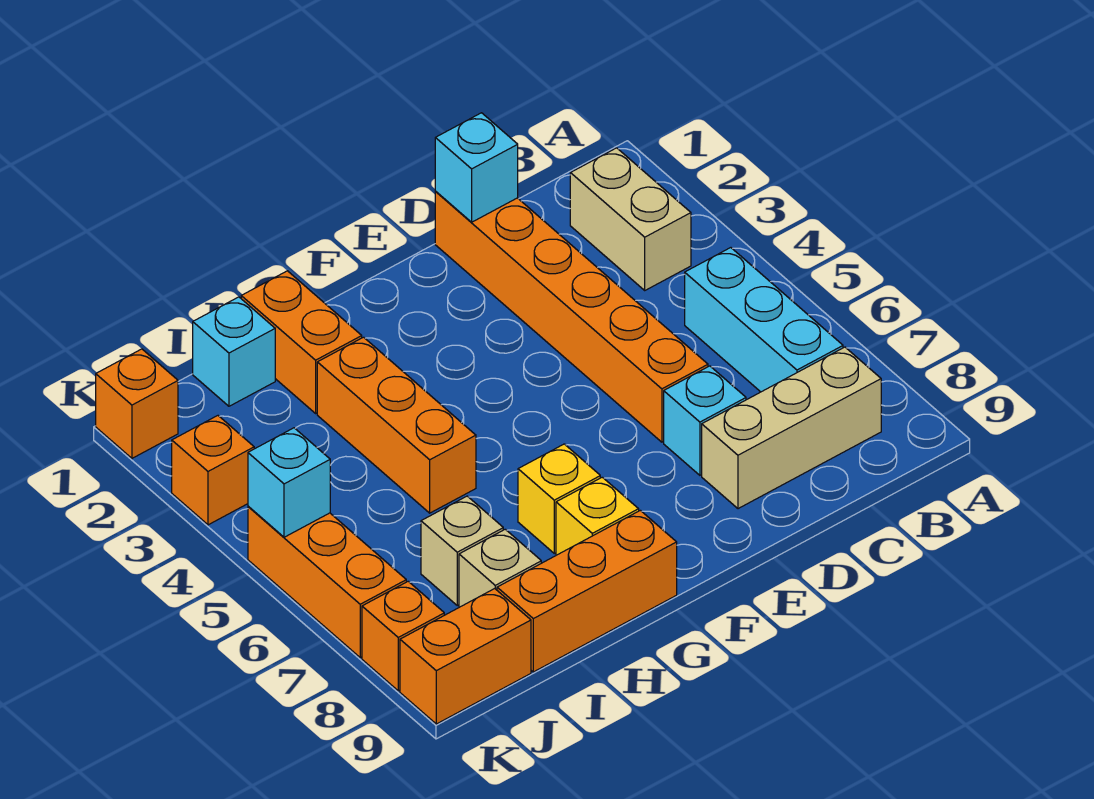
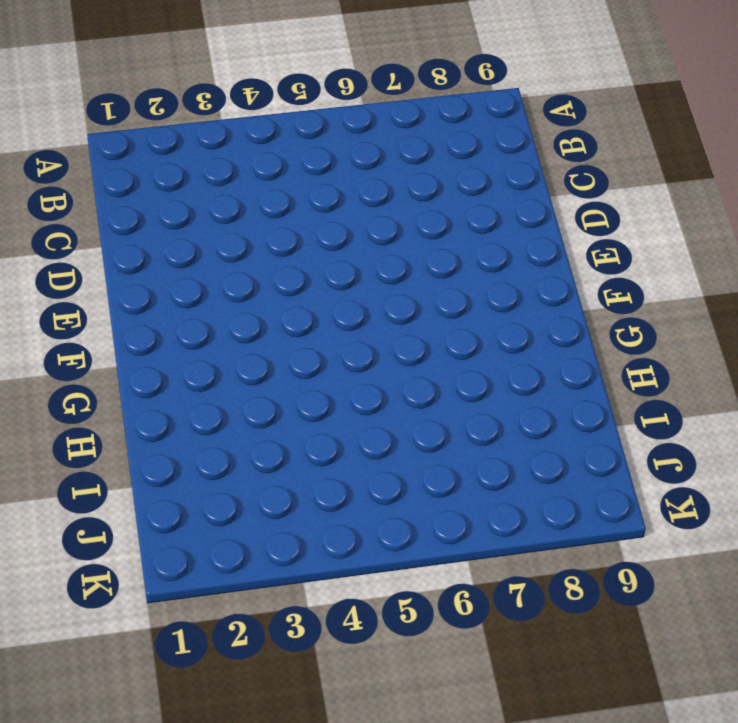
none -> tan brick B2:B3 level 1
none -> cyan brick B5:B7 level 1
none -> tan brick B8:D8 level 1

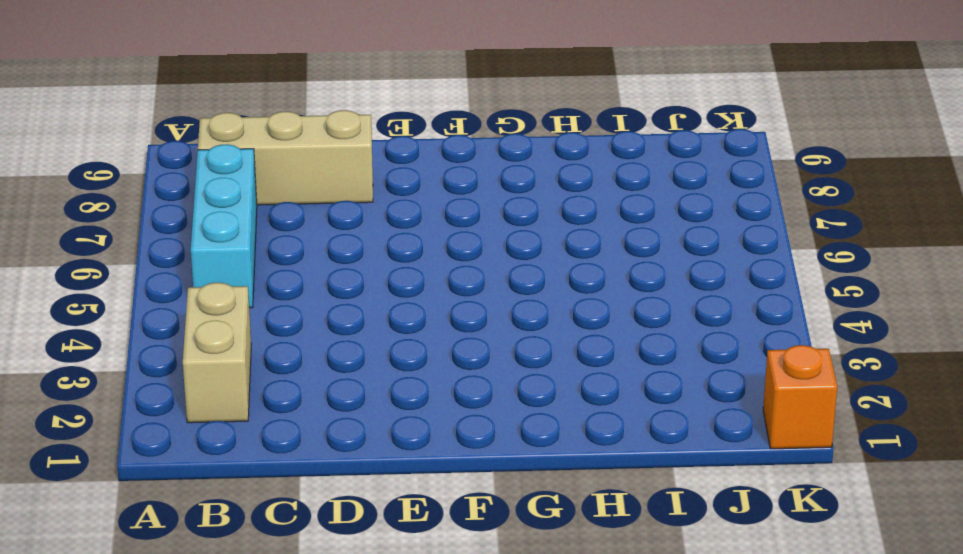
none -> orange brick D1:D6 level 1
none -> cyan brick D7 level 1
none -> yellow brick G7 level 1

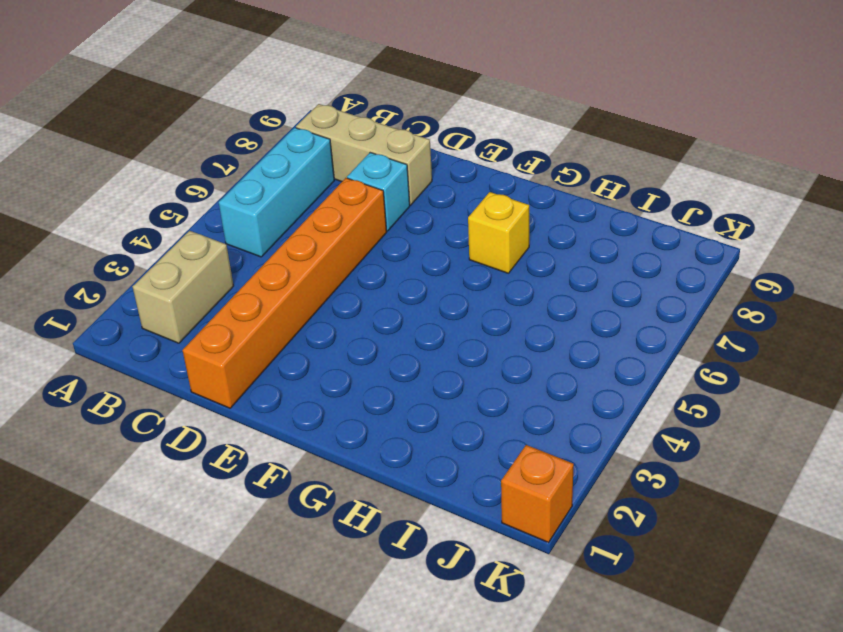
none -> yellow brick G8 level 1
none -> orange brick G9:I9 level 1
none -> orange brick H1:H2 level 1

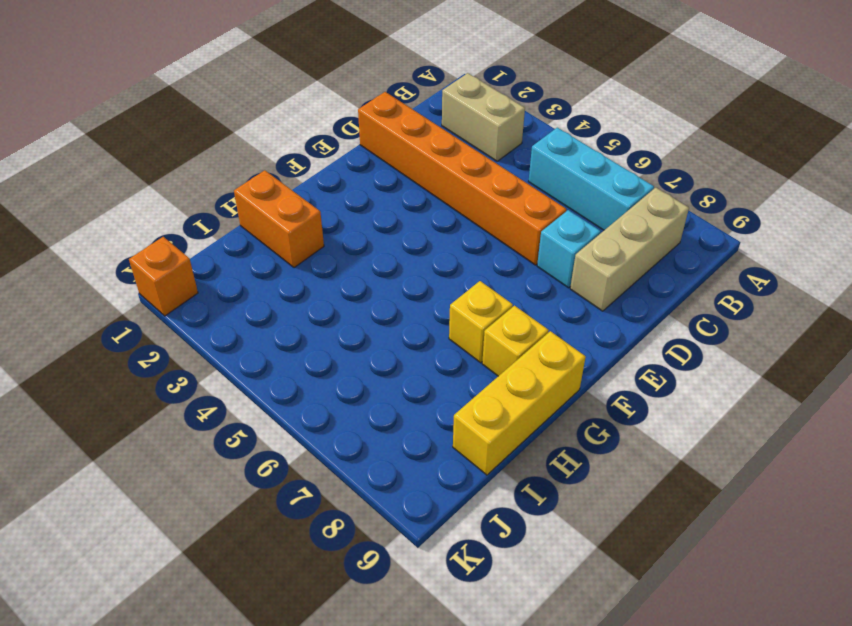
yellow brick G9:I9 level 1 -> orange brick G9:I9 level 1
none -> orange brick H3:H5 level 1
none -> cyan brick I1 level 1
none -> tan brick I7 level 1

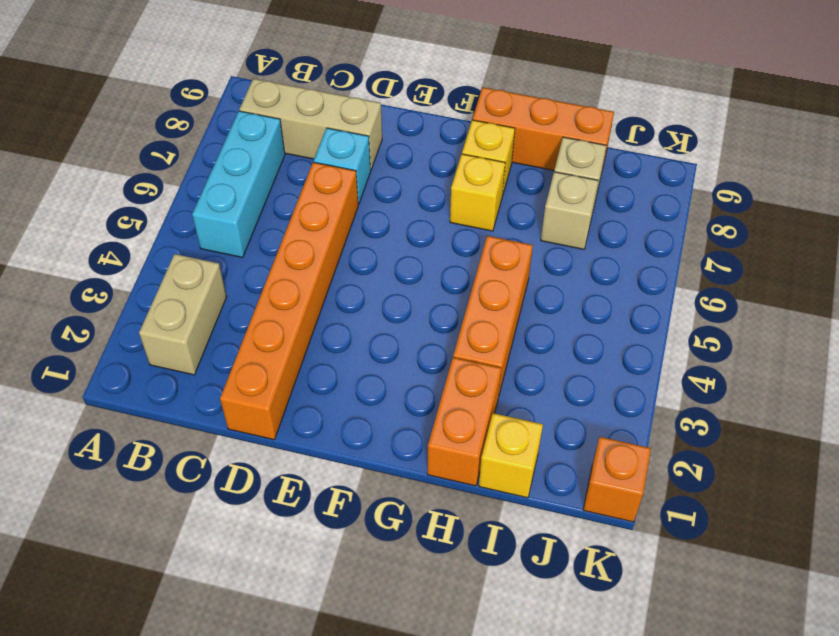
yellow brick I1 level 1 -> cyan brick I1 level 1
none -> orange brick J9:K9 level 1
none -> orange brick K3 level 1
none -> orange brick K5:K7 level 1

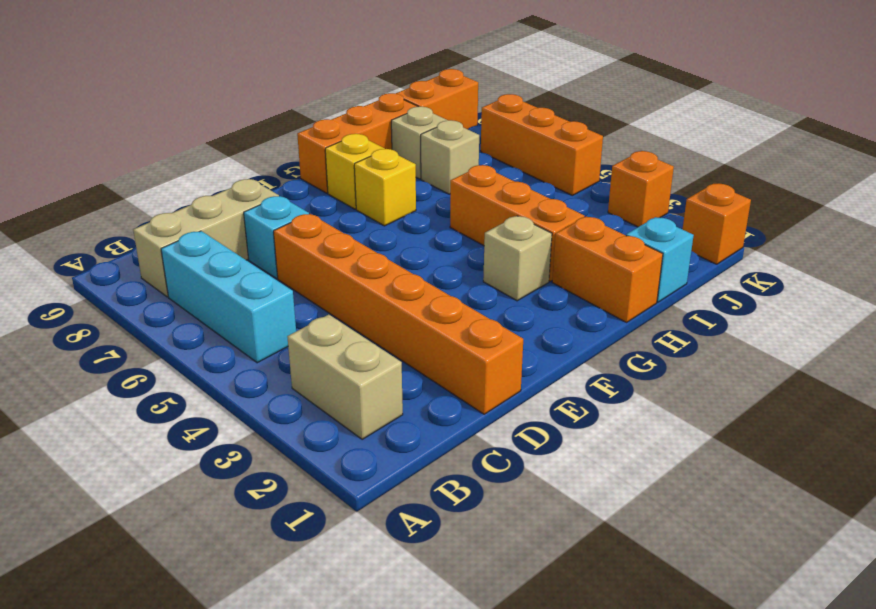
tan brick G3 level 1 -> none
none -> orange brick K8 level 1
none -> cyan brick D1 level 2
none -> cyan brick K5 level 2

